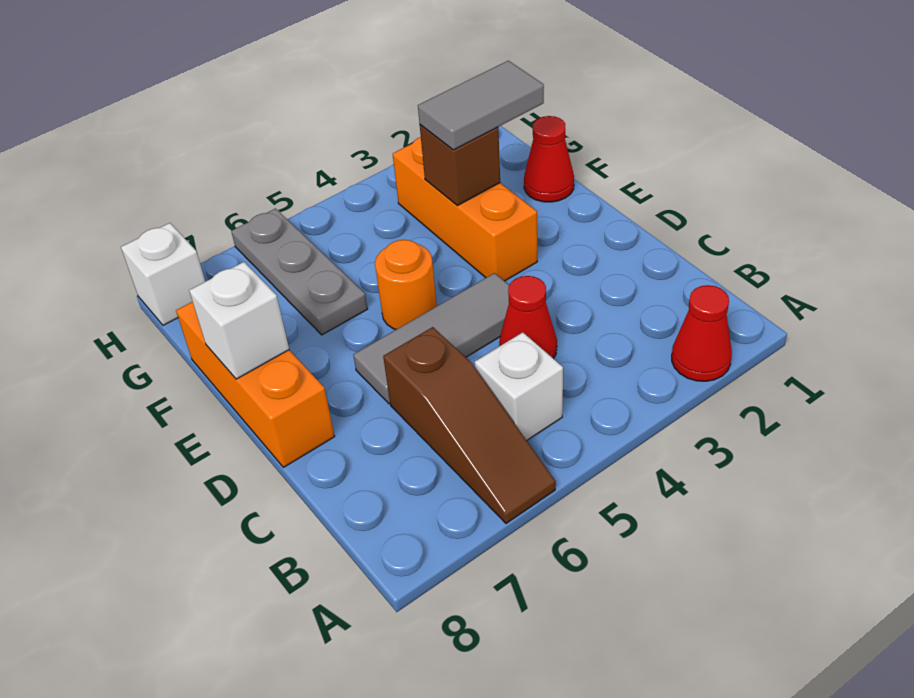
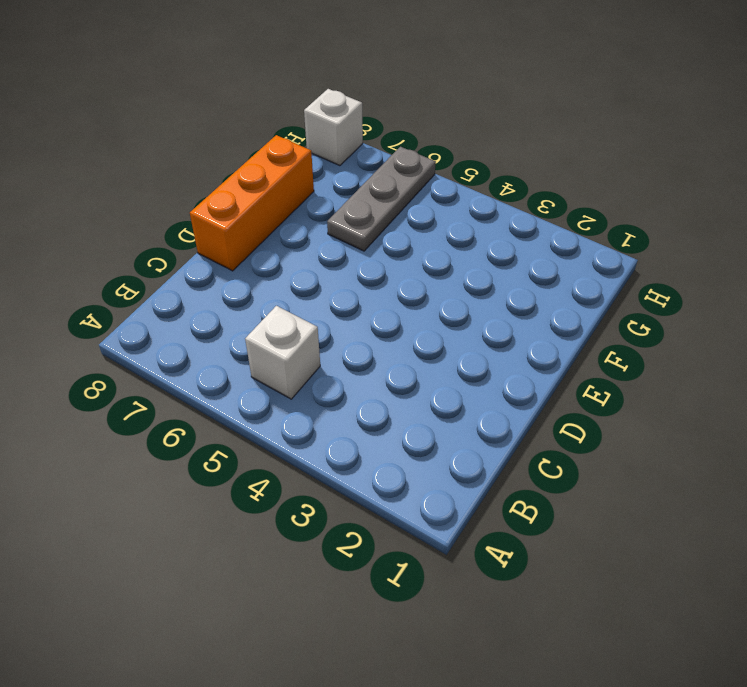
none -> red cone A2 level 1
none -> brown slope A6:C6 level 1 top C
none -> red cone C4 level 1

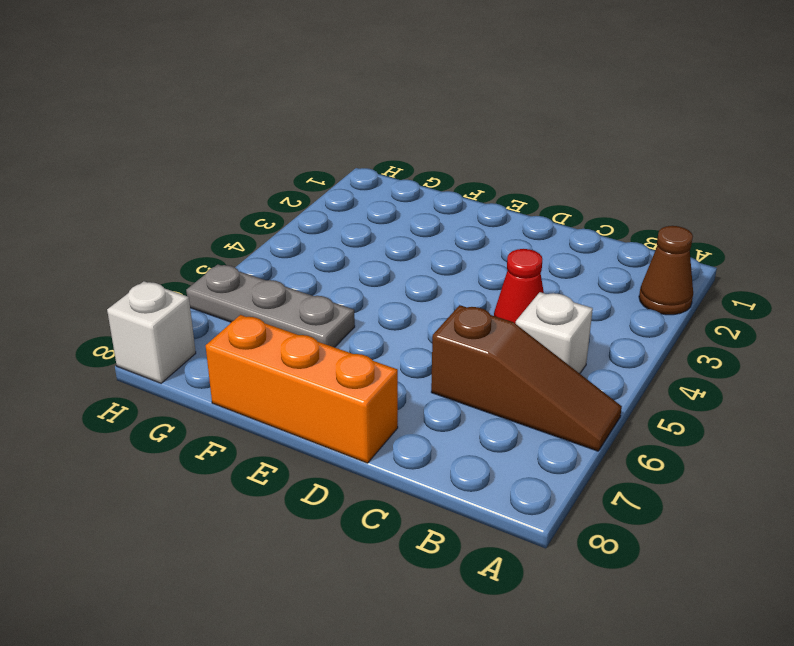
brown cone A2 level 1 -> red cone A2 level 1
none -> grey tile D4:D6 level 1
none -> orange brick E3:G3 level 1
none -> orange round brick E5 level 1

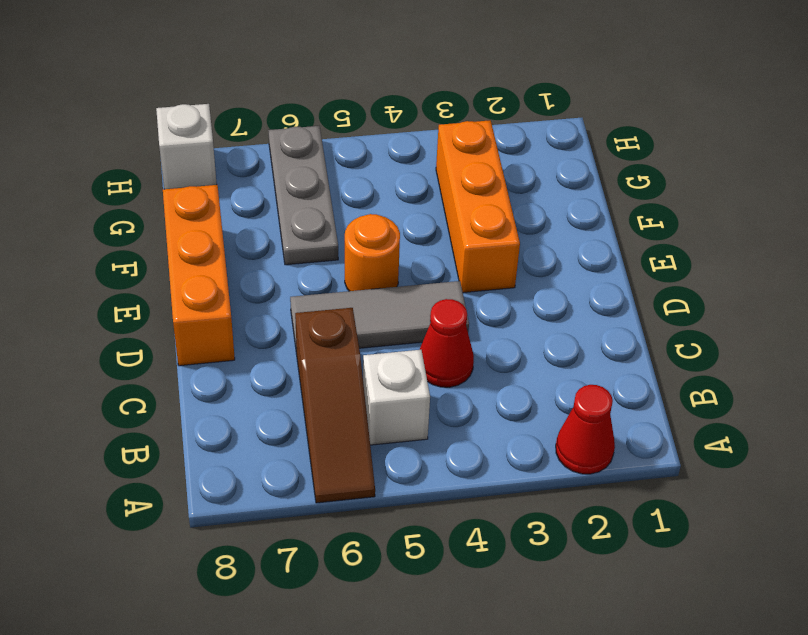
none -> red cone F1 level 1
none -> white brick E8 level 2
none -> brown brick F3 level 2

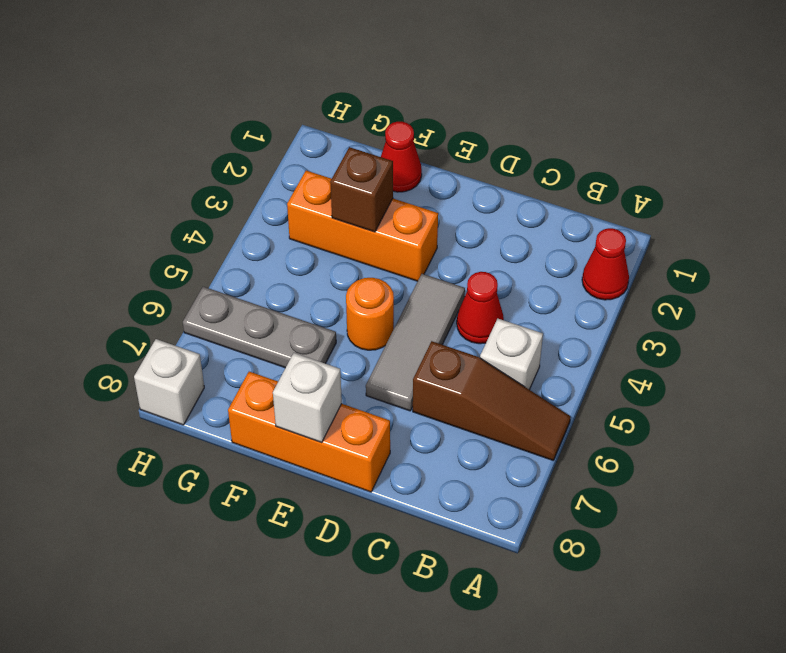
none -> grey tile F2:F3 level 3

